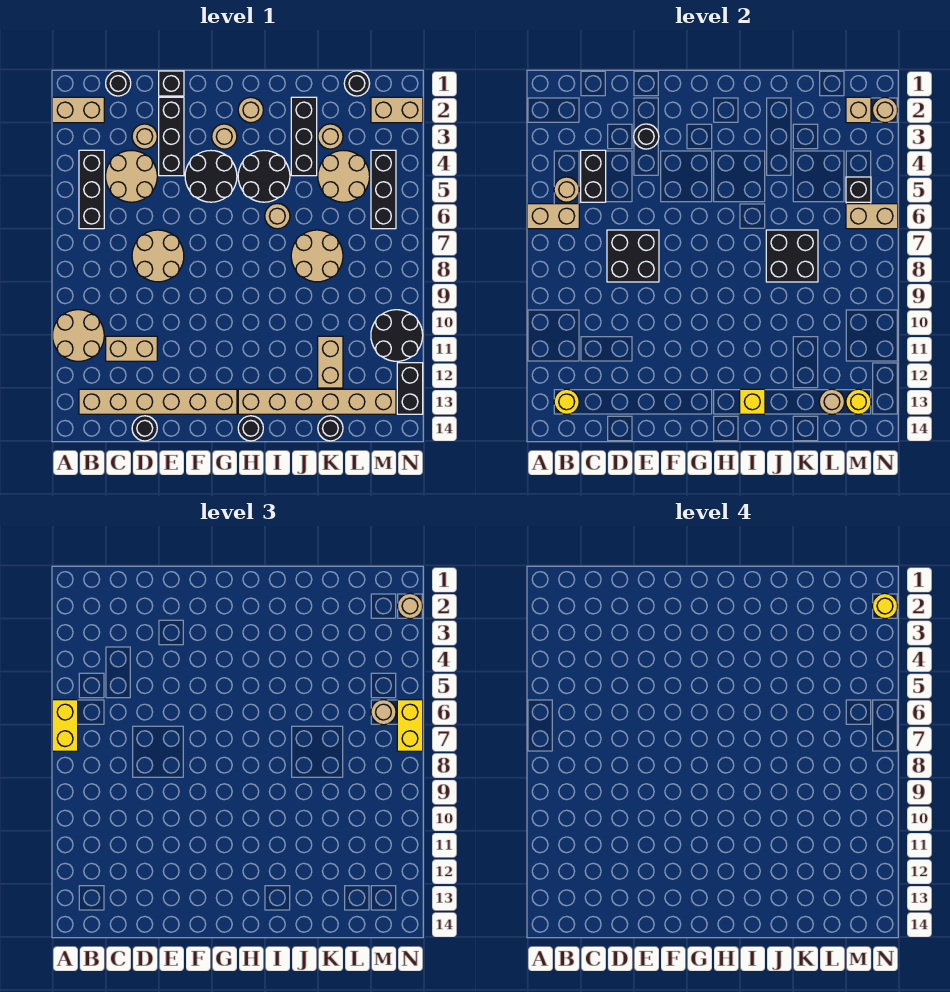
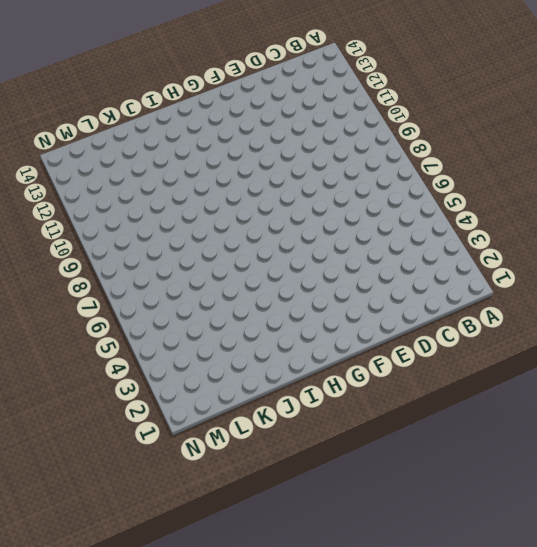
none -> tan brick A2:B2 level 1
none -> tan round brick A10:B11 level 1
none -> black brick B4:B6 level 1
none -> tan brick B13:G13 level 1

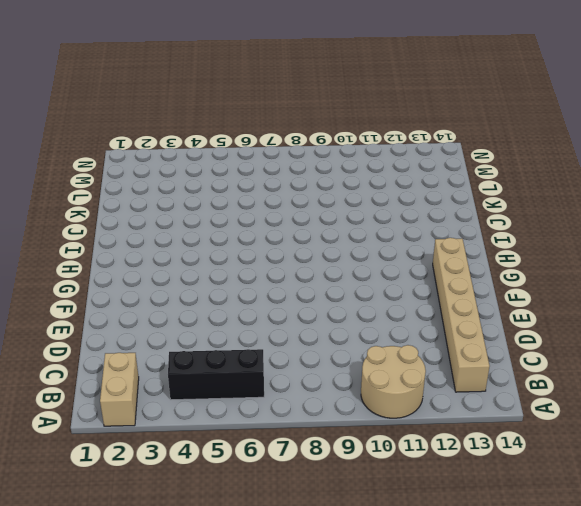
none -> black round brick C1 level 1
none -> tan round brick C4:D5 level 1
none -> tan brick C11:D11 level 1
none -> tan round brick D3 level 1

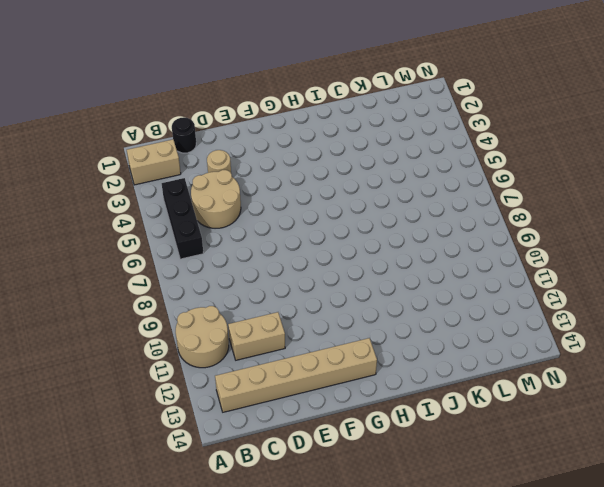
none -> tan round brick D7:E8 level 1
none -> black round brick D14 level 1
none -> black brick E1 level 1
none -> black brick E2:E4 level 1

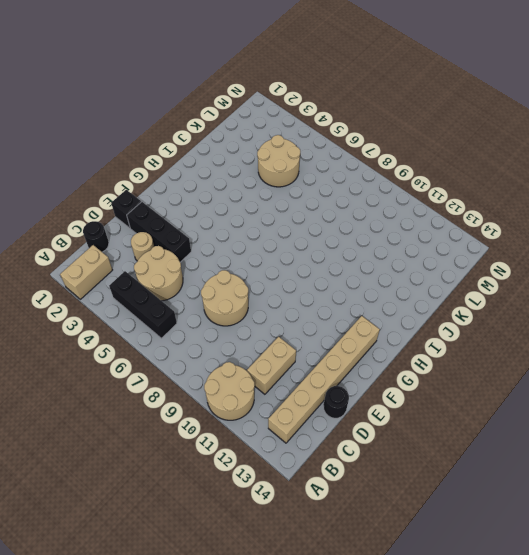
none -> black round brick F4:G5 level 1
none -> tan round brick G3 level 1
none -> tan round brick H2 level 1
none -> black round brick H4:I5 level 1

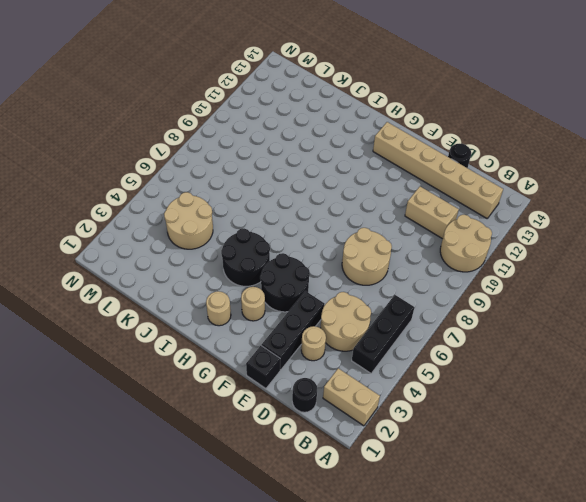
none -> tan brick H13:M13 level 1
none -> black round brick H14 level 1
none -> tan round brick I6 level 1
none -> black brick J2:J4 level 1

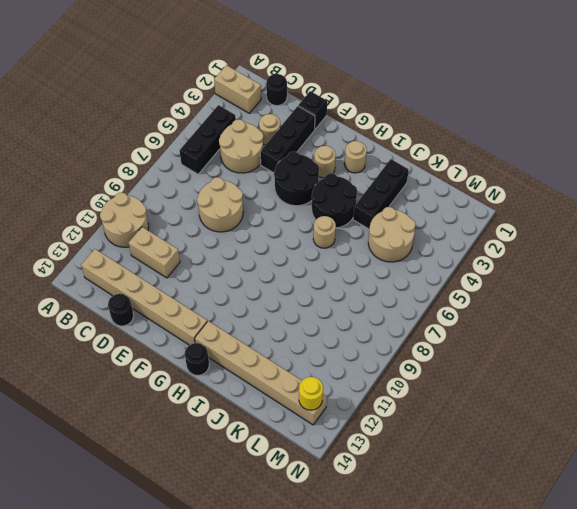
none -> tan round brick J7:K8 level 1
none -> tan round brick K3 level 1
none -> tan brick K11:K12 level 1
none -> black round brick K14 level 1

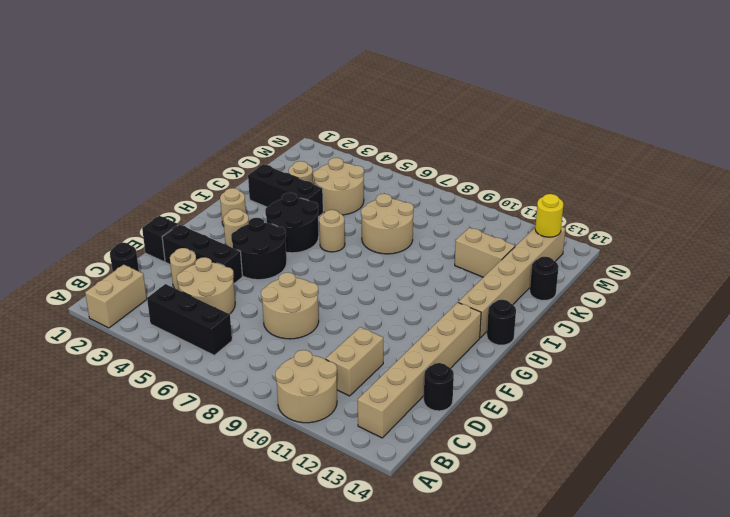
none -> black round brick L1 level 1
none -> tan brick M2:N2 level 1
none -> black brick M4:M6 level 1
none -> black round brick M10:N11 level 1

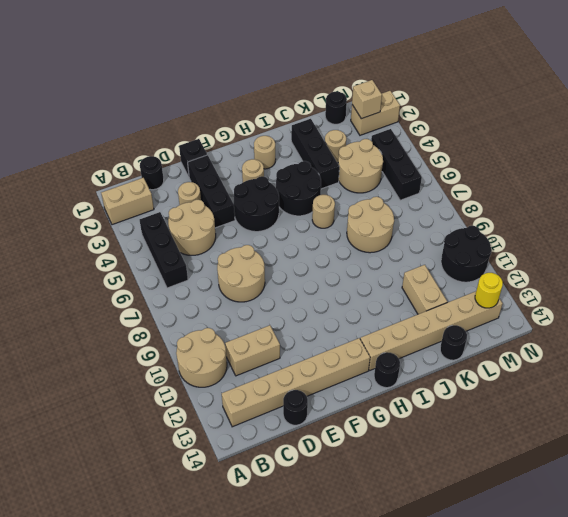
none -> black brick N12:N13 level 1
none -> tan brick A6:B6 level 2
none -> tan round brick B5 level 2
none -> yellow round brick B13 level 2

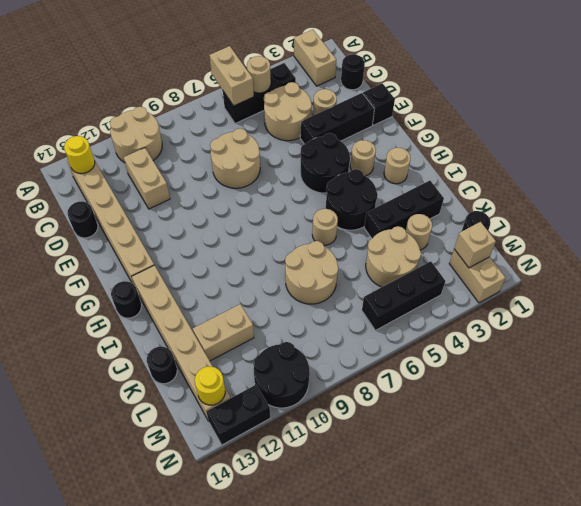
none -> black brick C4:C5 level 2
none -> black brick D7:E8 level 2
none -> black round brick E3 level 2
none -> yellow brick I13 level 2

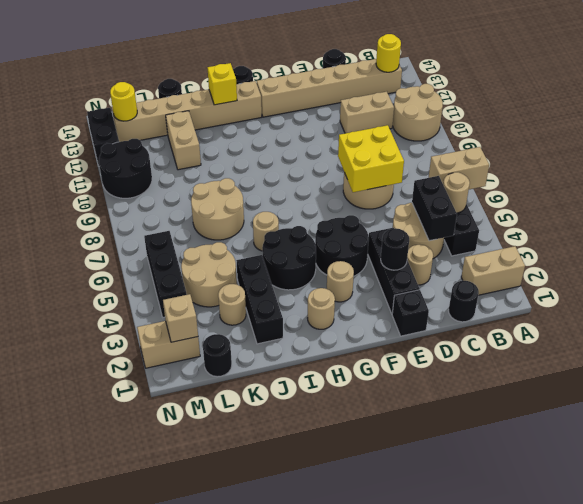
yellow brick D7:E8 level 2 -> black brick D7:E8 level 2
none -> black brick J7:K8 level 2
none -> tan round brick L13 level 2
none -> black brick M5 level 2
none -> tan brick M6:N6 level 2

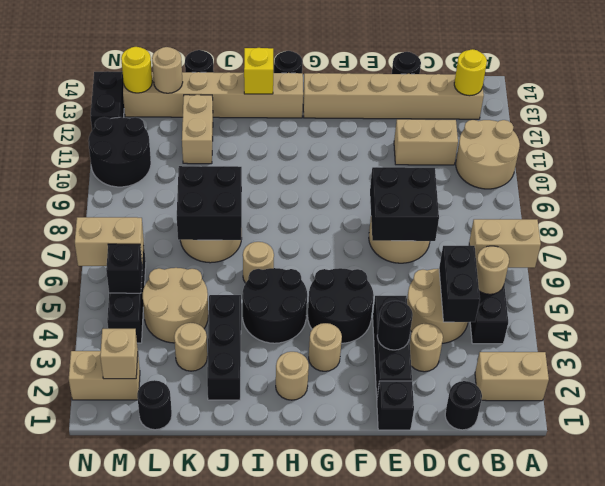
none -> tan round brick N2 level 2
none -> yellow brick A6:A7 level 3
none -> tan round brick M6 level 3
none -> tan round brick N2 level 3

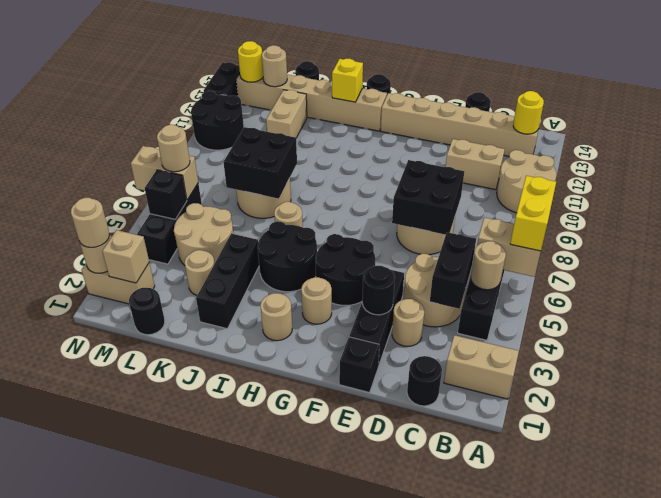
none -> yellow brick N6:N7 level 3
none -> yellow round brick N2 level 4

